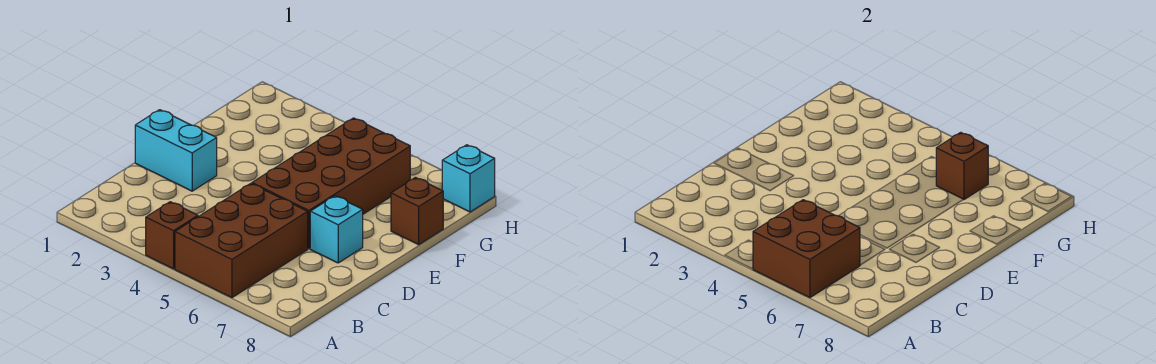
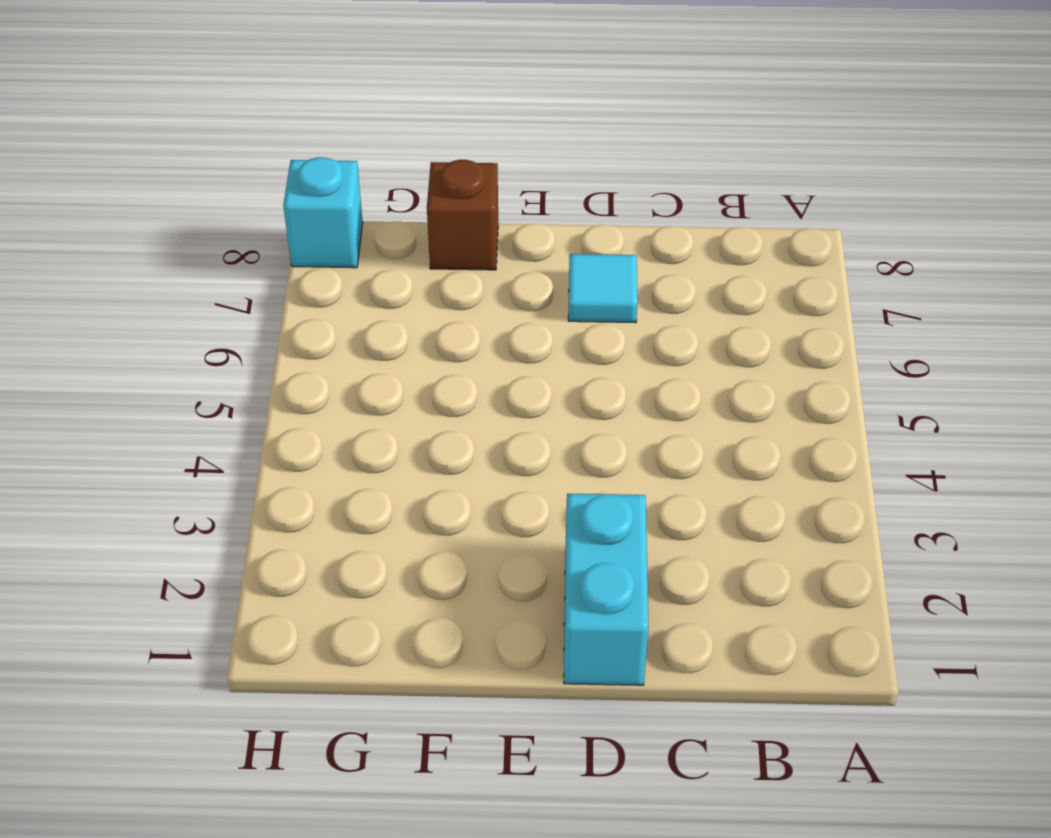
cyan tile D7 level 1 -> cyan brick D7 level 1
none -> brown brick A4 level 1
none -> brown brick A5:C6 level 1

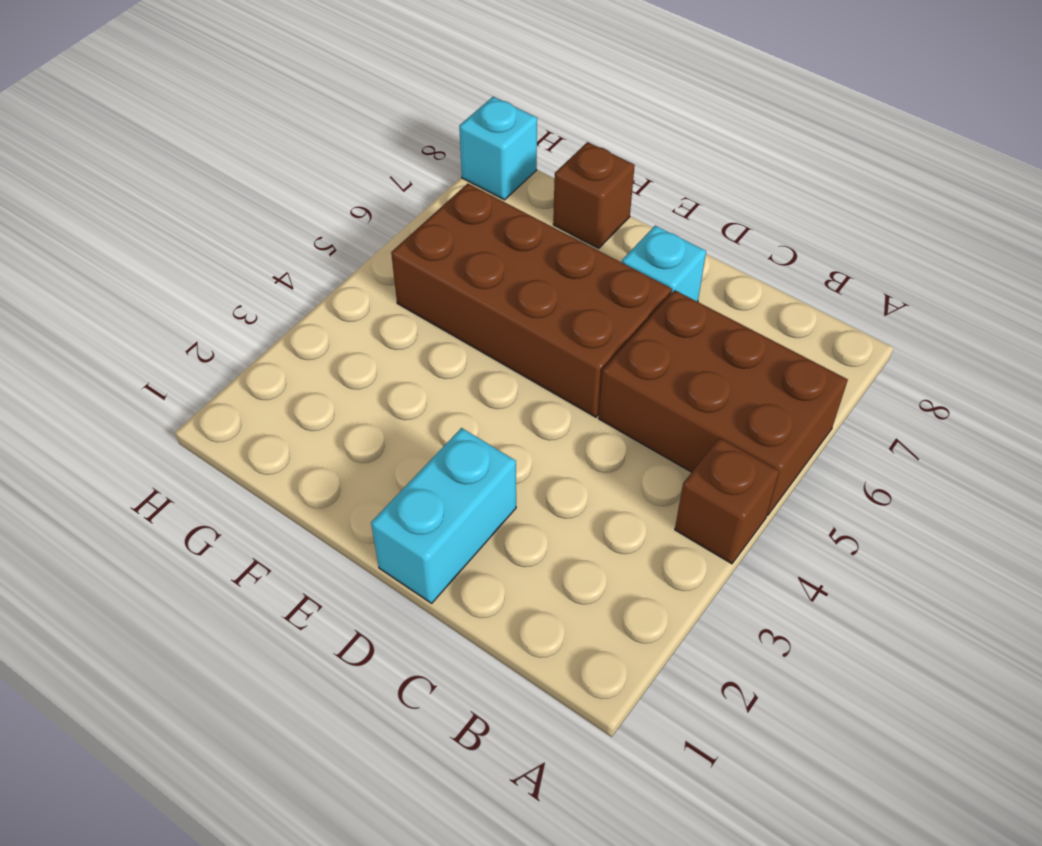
none -> brown brick A5:B6 level 2
none -> brown brick G6 level 2

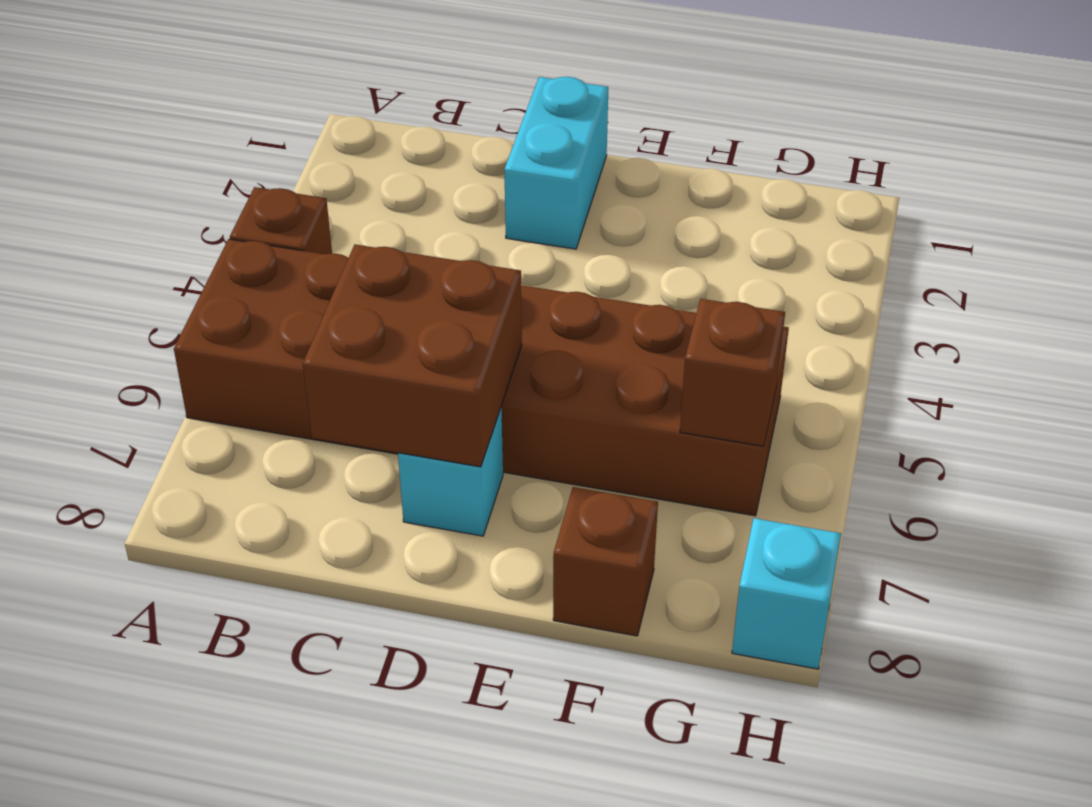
brown brick C6:D7 level 2 -> brown brick A5:B6 level 2

